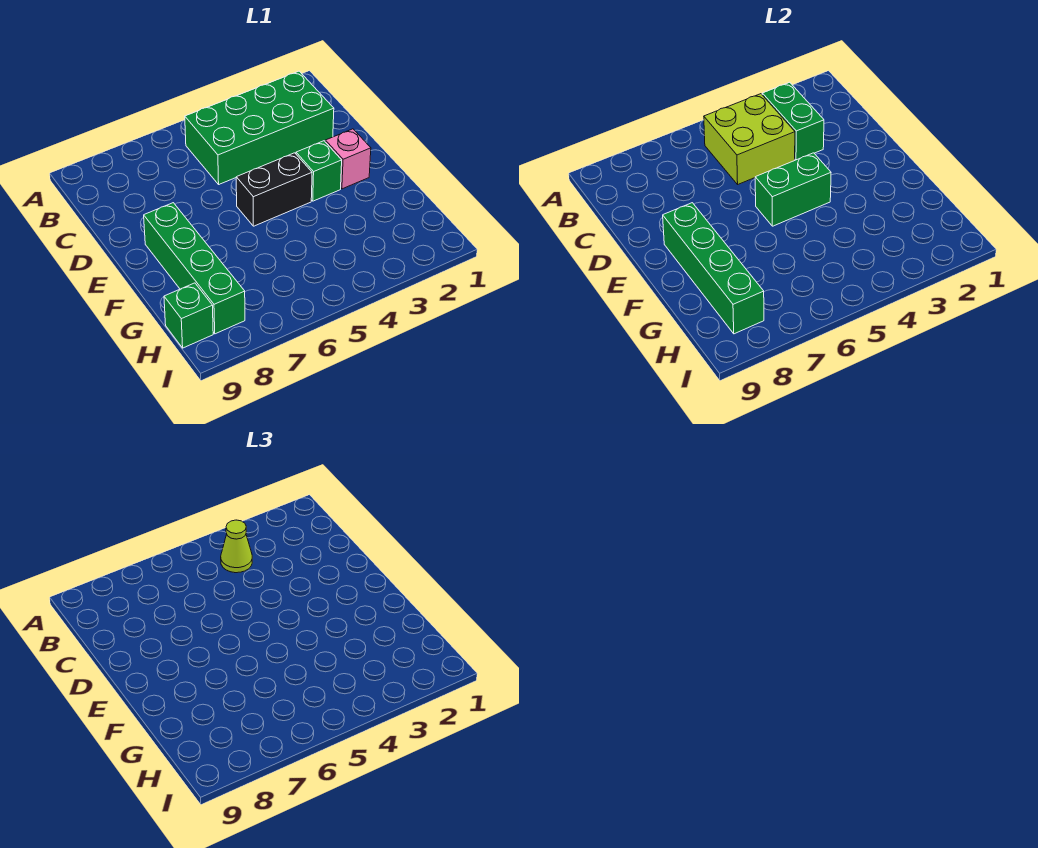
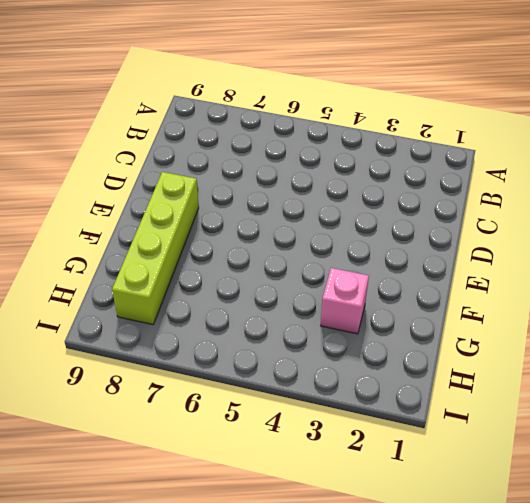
lime brick E8:H8 level 1 -> green brick E8:H8 level 1
pink brick G3 level 1 -> pink brick E2 level 1
none -> green brick B2:C5 level 1
none -> green brick E3 level 1

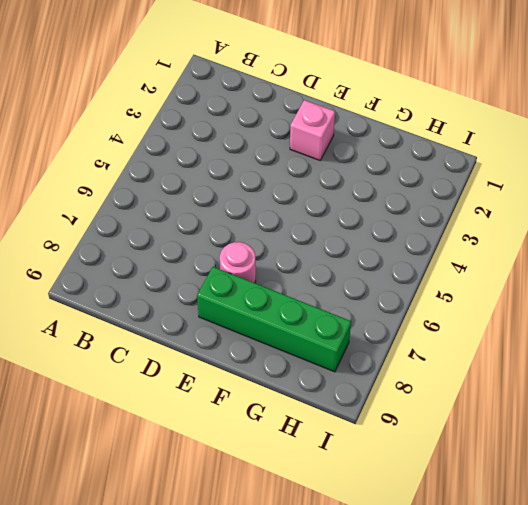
pink round brick E7 level 1 -> none
none -> green brick B2:C5 level 1
none -> green brick E3 level 1

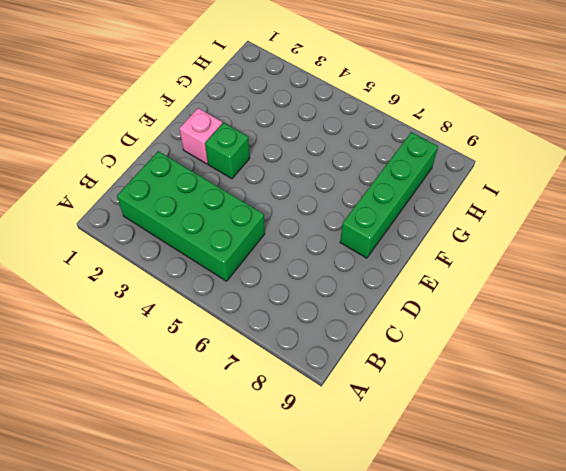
none -> black brick E4:E5 level 1
none -> green brick H9 level 1

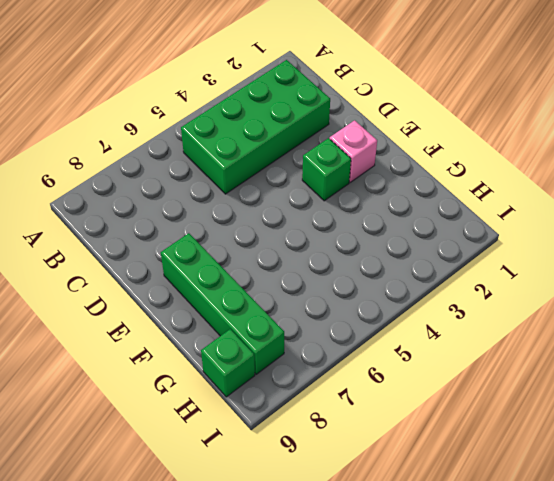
none -> black brick E4:E5 level 1
none -> green brick B3:C3 level 2

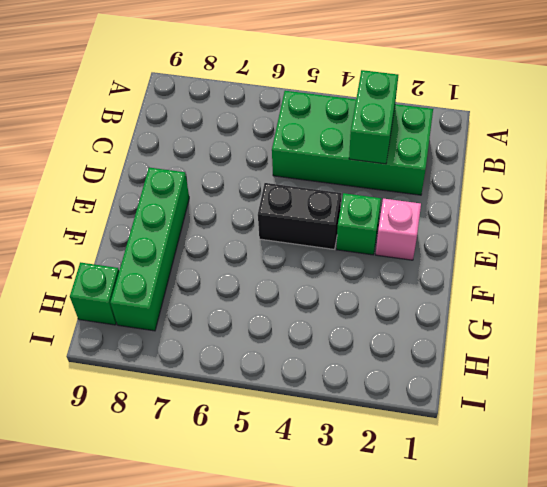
none -> lime brick B4:C5 level 2
none -> green brick E4:E5 level 2

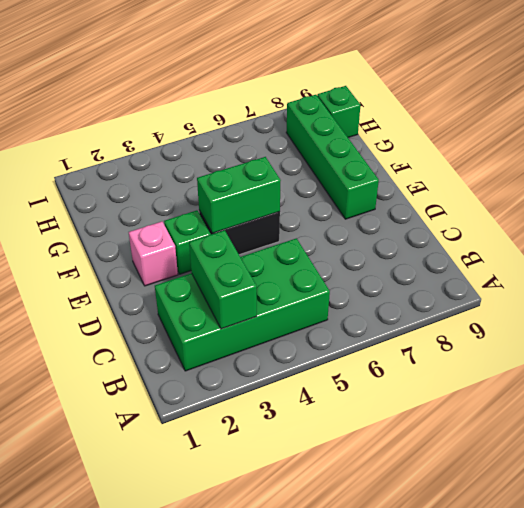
none -> lime brick B4:C5 level 2
none -> green brick E8:H8 level 2

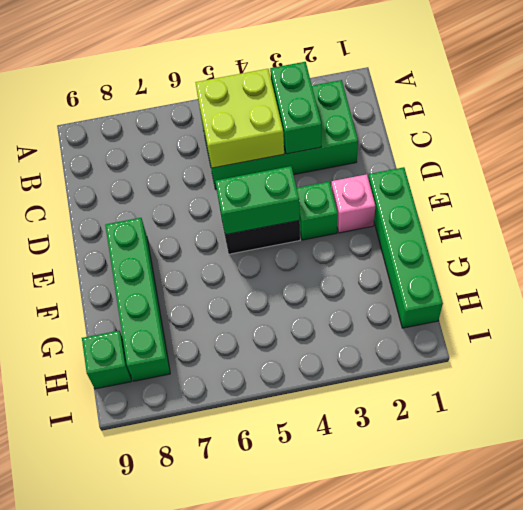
green brick E1:H1 level 1 -> green brick E8:H8 level 2
none -> lime cone B4 level 3

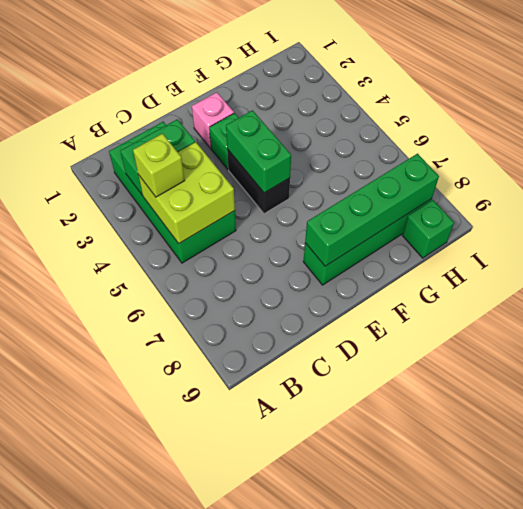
lime brick B4 level 3 -> lime cone B4 level 3

